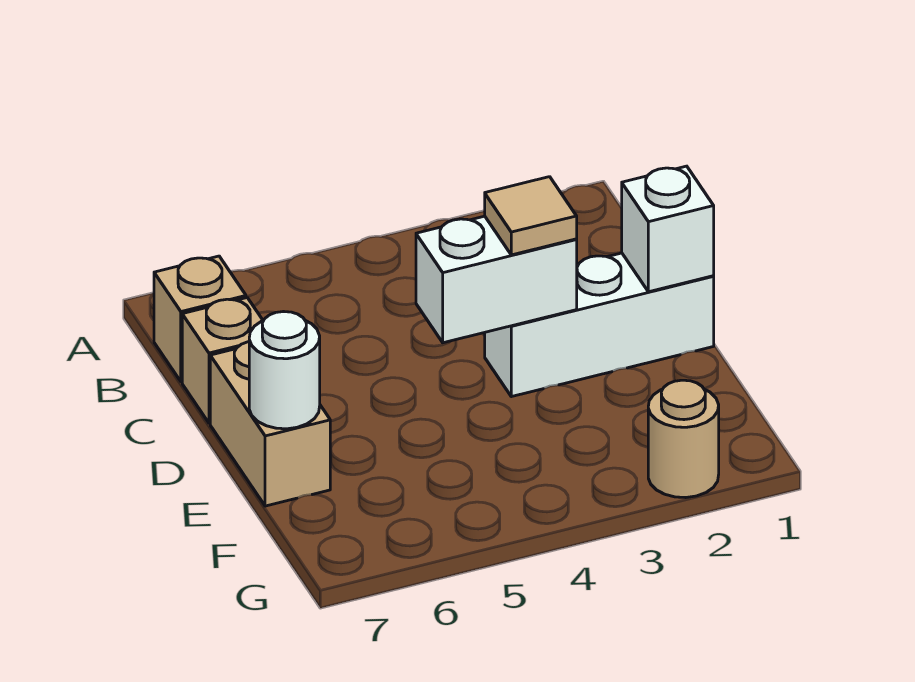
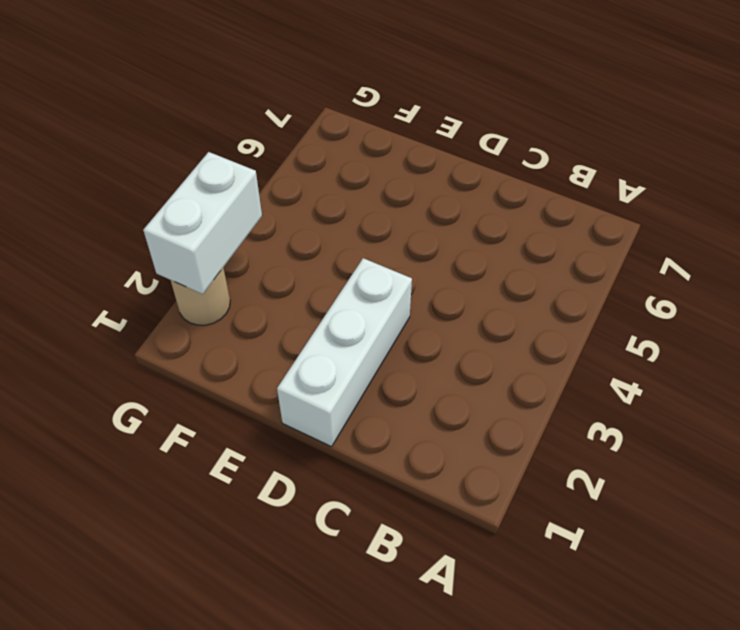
white brick G2:G3 level 2 -> white brick D3:D4 level 2
none -> tan brick B7 level 1
none -> tan brick C7 level 1

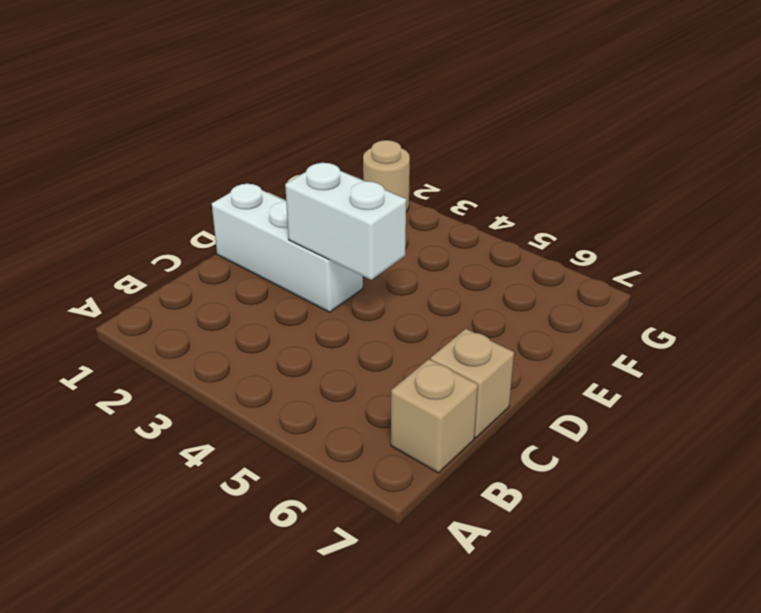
none -> tan brick D7:E7 level 1
none -> white brick D1 level 2

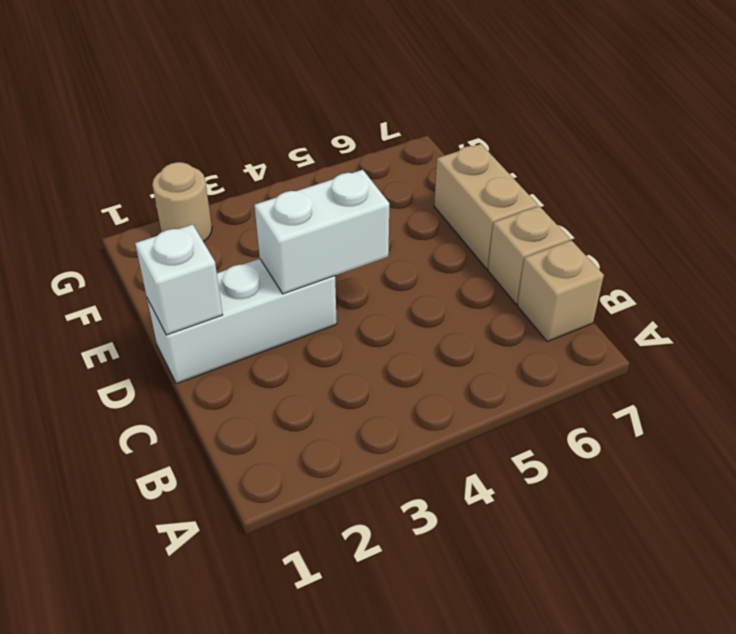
none -> white round brick E7 level 2
none -> tan tile D3 level 3

